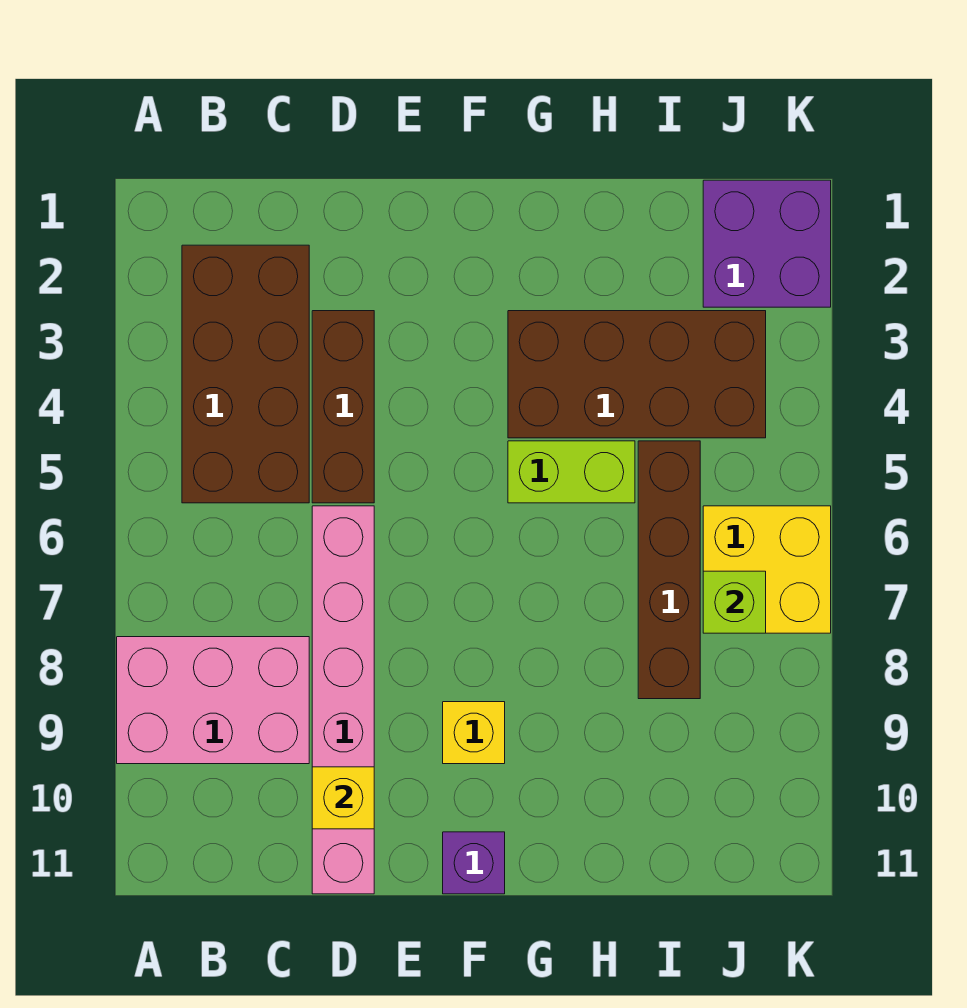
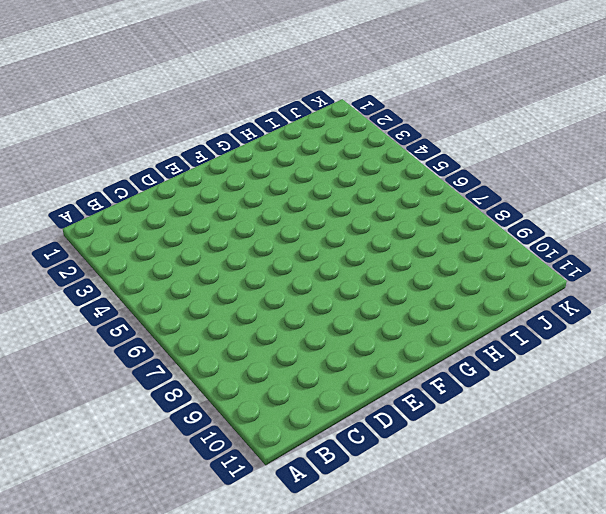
none -> pink brick A8:C9 level 1
none -> brown brick B2:C5 level 1
none -> brown brick D3:D5 level 1

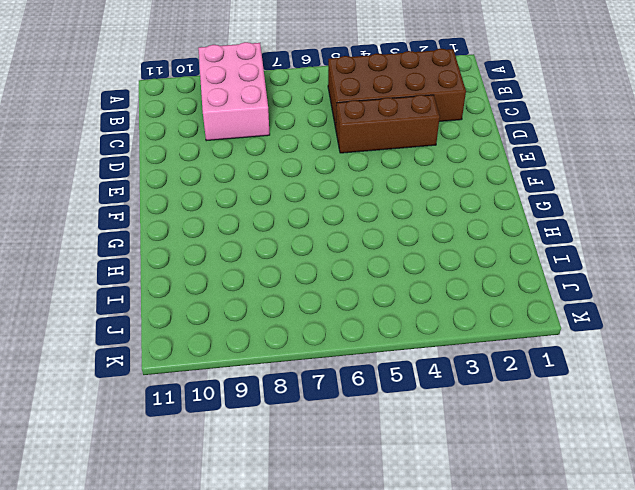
none -> pink brick D6:D11 level 1
none -> yellow brick F9 level 1
none -> purple brick F11 level 1

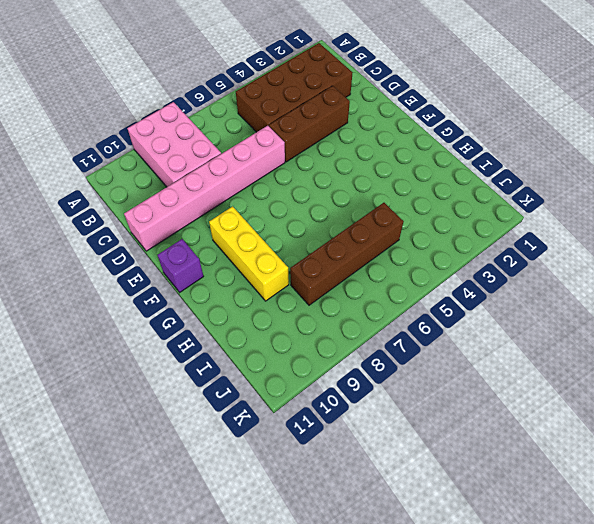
yellow brick F9:H9 level 1 -> yellow brick F9 level 1
none -> brown brick G3:J4 level 1
none -> lime brick G5:H5 level 1
none -> purple brick J1:K2 level 1

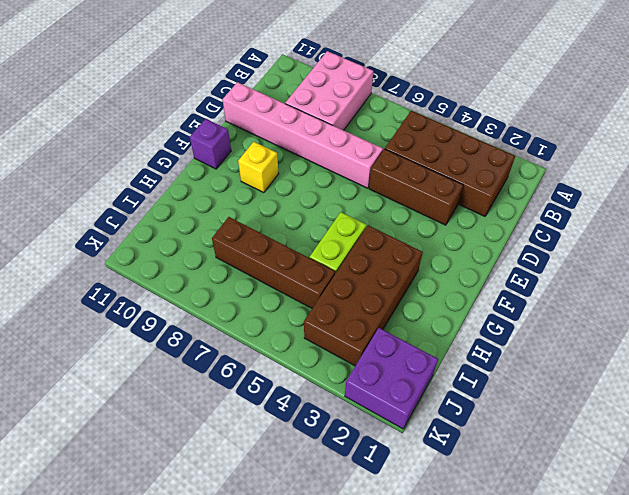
none -> yellow brick J6:K7 level 1
none -> yellow brick D10 level 2
none -> lime brick J7 level 2

